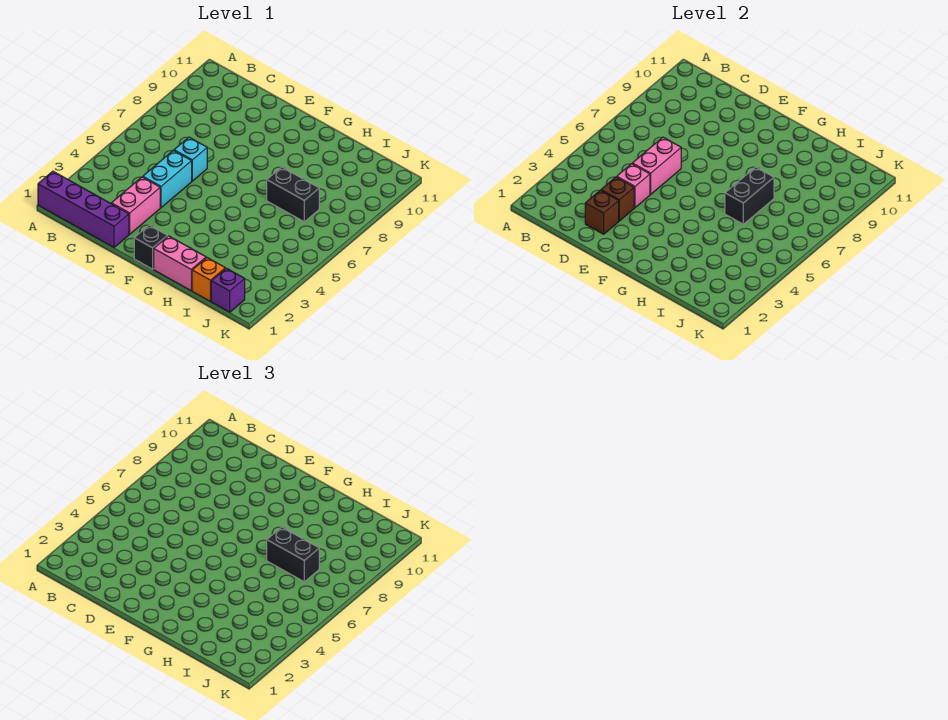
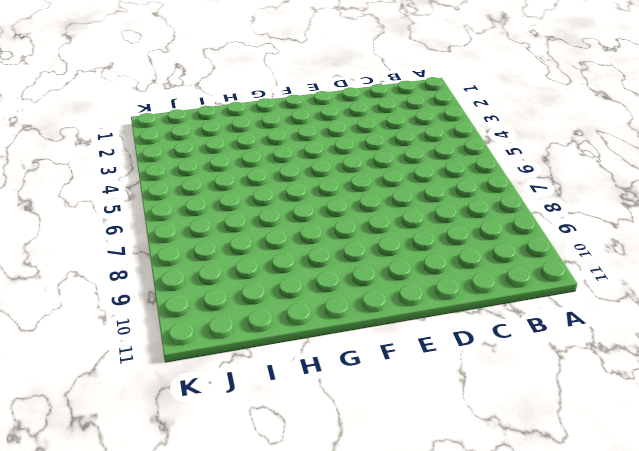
none -> purple brick A1:D1 level 1
none -> pink brick D2:D3 level 1
none -> cyan brick D4:D5 level 1

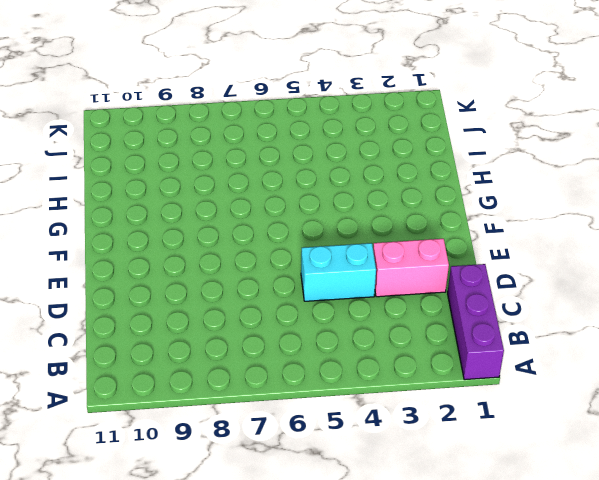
purple brick A1:C1 level 1 -> purple brick A1:D1 level 1
none -> cyan brick D6 level 1
none -> black brick F1 level 1
none -> pink brick G1:H1 level 1

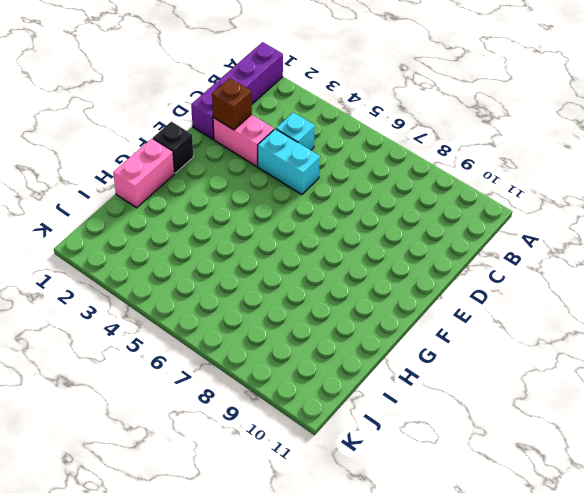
cyan brick C4 level 1 -> cyan brick D6 level 1
none -> black brick H7:I7 level 1
none -> orange brick I1 level 1
none -> purple brick J1 level 1

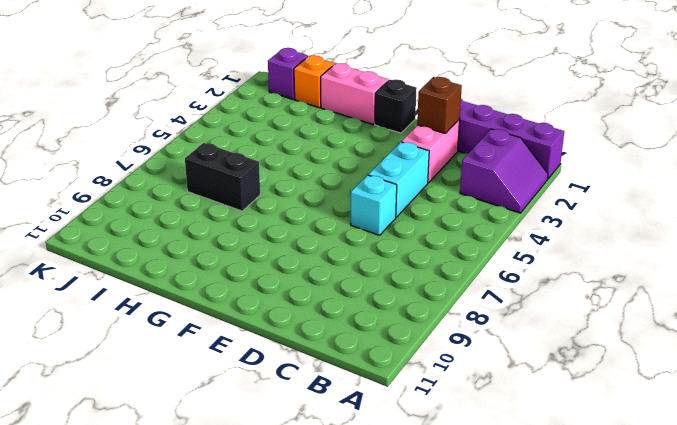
purple slope A2:B3 level 1 top B -> none
none -> brown brick D3 level 2
none -> pink brick D4 level 2
none -> pink brick D5:D6 level 2

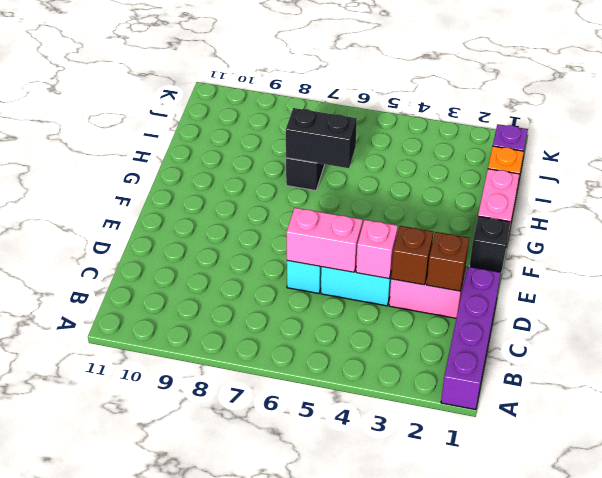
none -> black brick H7:I7 level 3

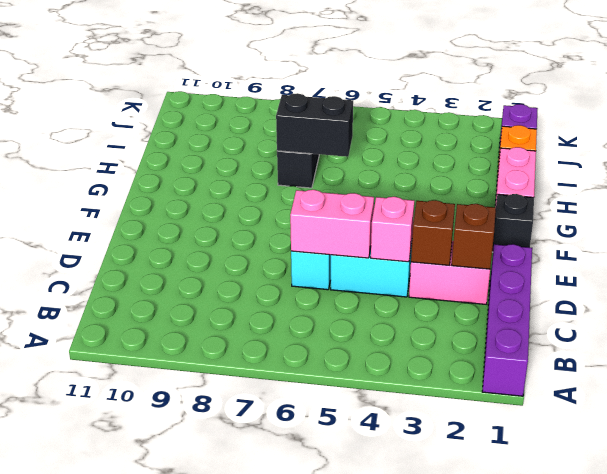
none -> black brick H7:I7 level 3

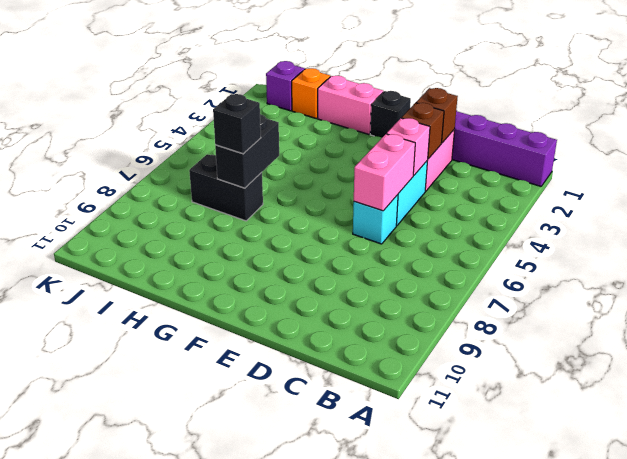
black brick H7 level 3 -> black brick H7:I7 level 3

